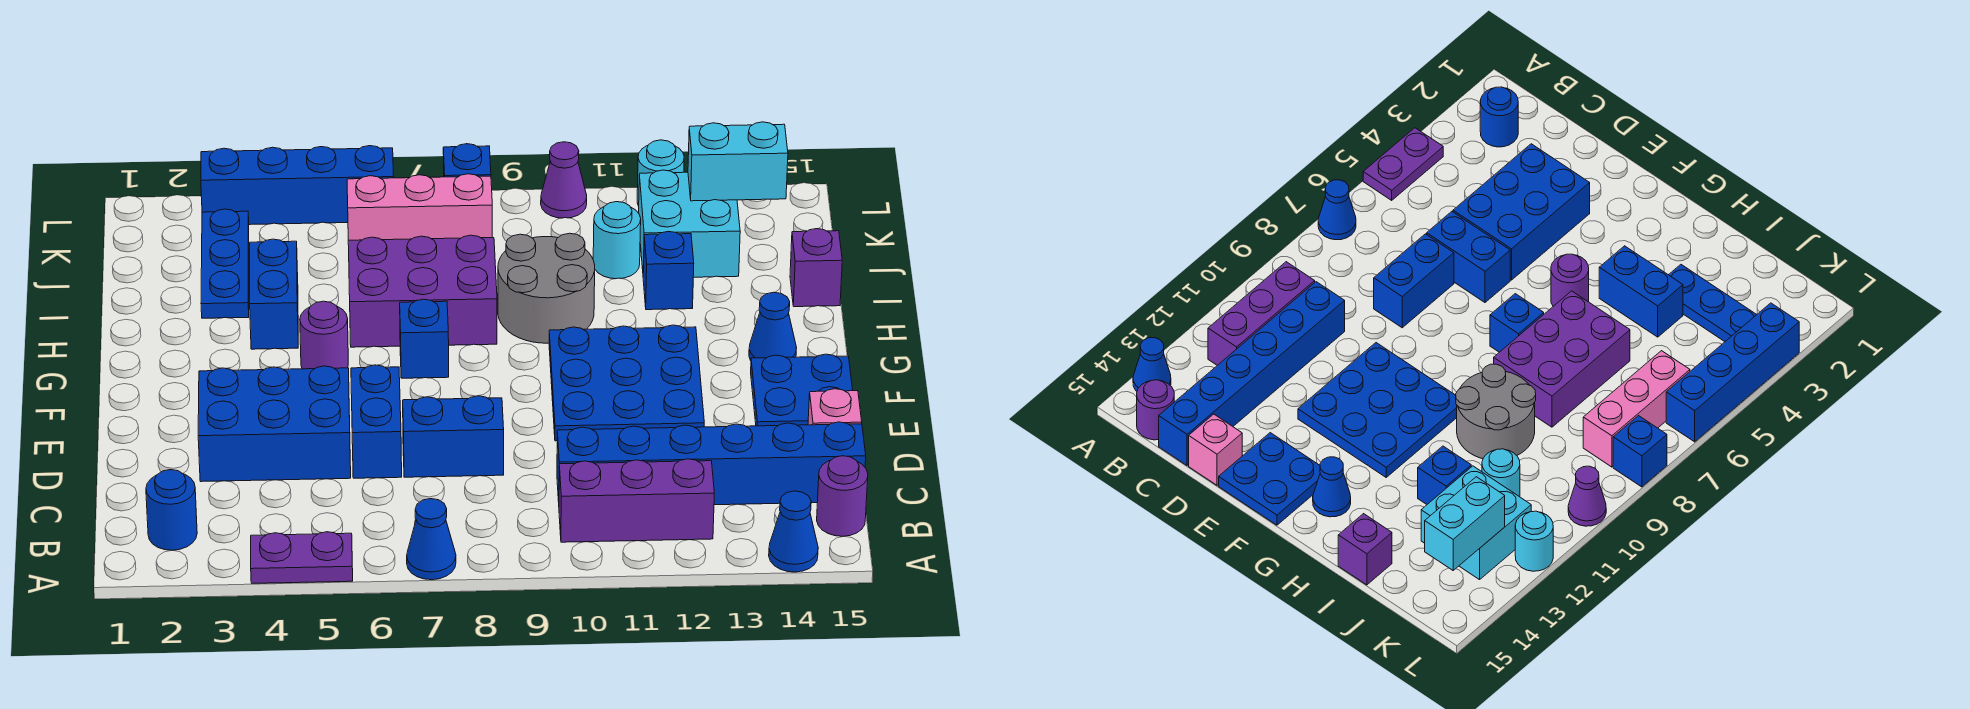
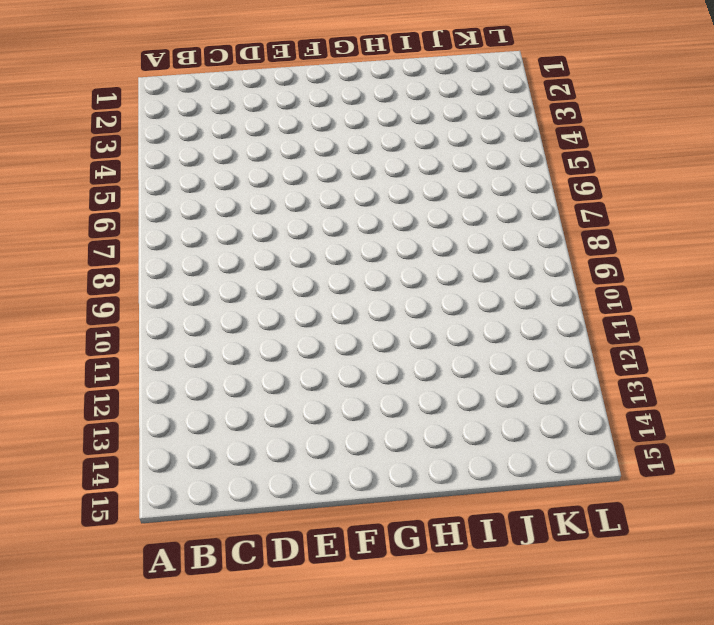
none -> purple plate A4:A5 level 1
none -> blue cone A7 level 1
none -> blue cone A14 level 1
none -> blue round brick B2 level 1

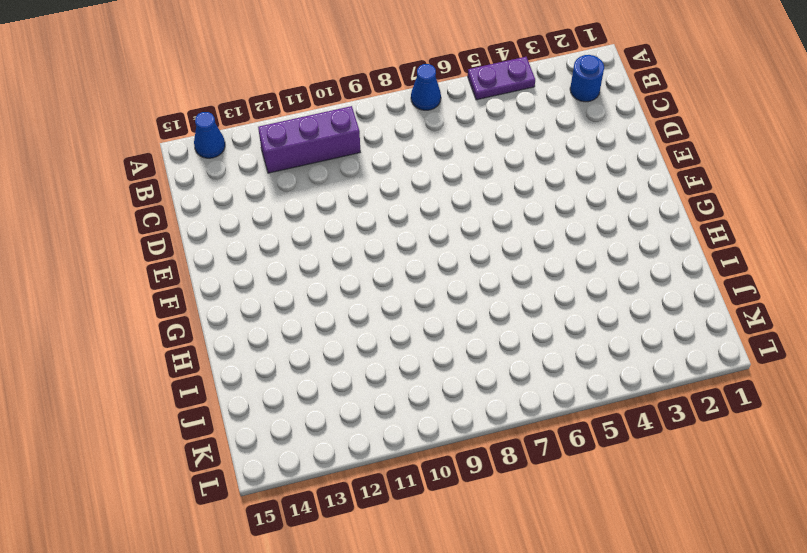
none -> purple round brick B15 level 1
none -> blue brick C10:C15 level 1
none -> blue brick D3:E5 level 1
none -> blue brick D6:E6 level 1

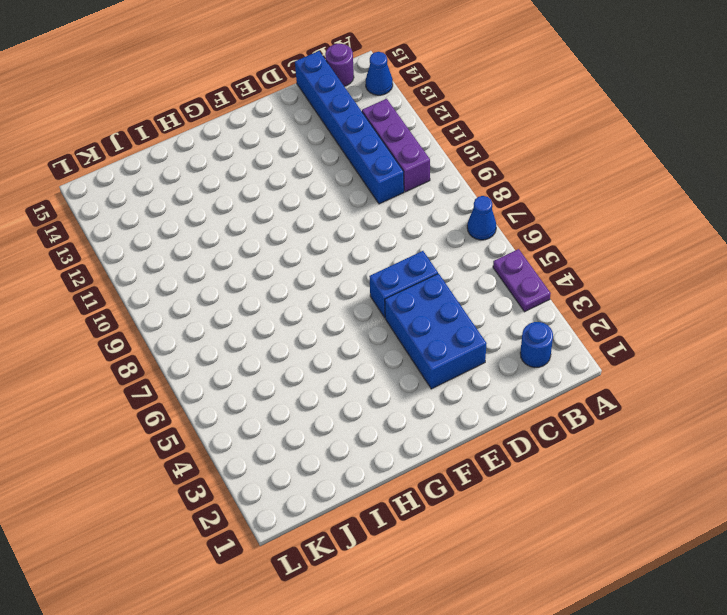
none -> blue brick D7:D8 level 1
none -> pink brick D15 level 1
none -> blue plate E10:G12 level 1
none -> blue plate E14:F15 level 1

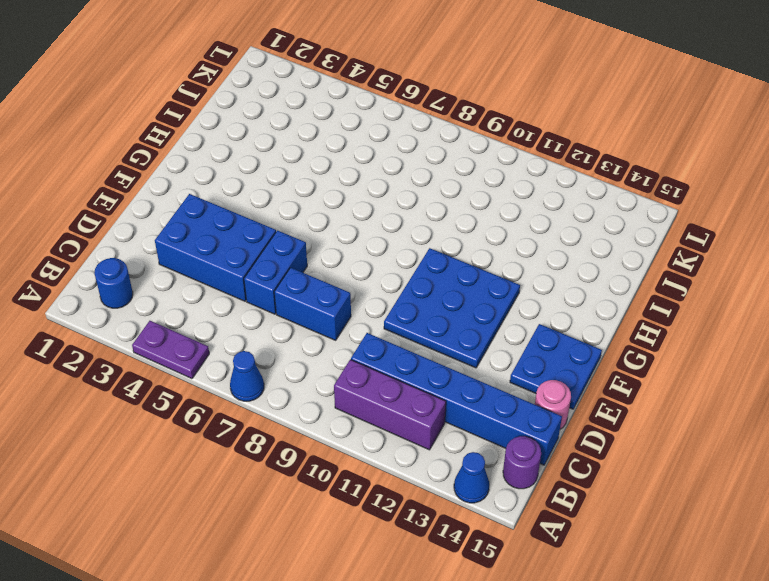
pink round brick D15 level 1 -> pink brick D15 level 1
none -> purple round brick G5 level 1
none -> blue brick G7 level 1
none -> blue cone G14 level 1
none -> blue brick H4:I4 level 1

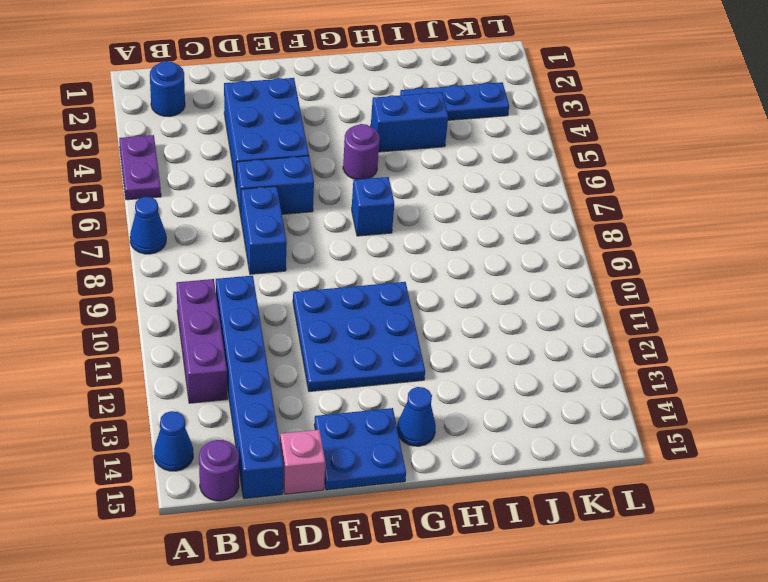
none -> purple brick H6:I8 level 1
none -> grey round brick H9:I10 level 1
none -> blue brick I12 level 1
none -> purple brick I15 level 1

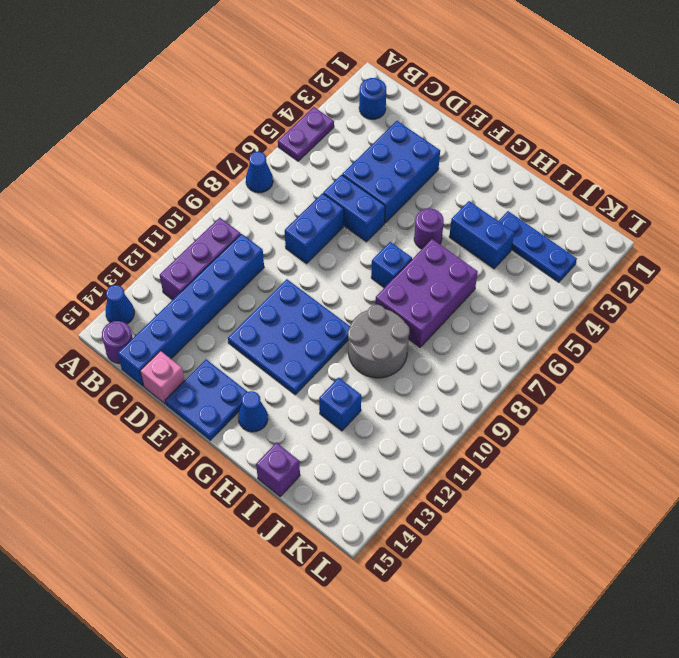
none -> cyan round brick J11 level 1
none -> cyan brick J12:K13 level 1
none -> pink brick K6:K8 level 1
none -> blue brick L3:L6 level 1

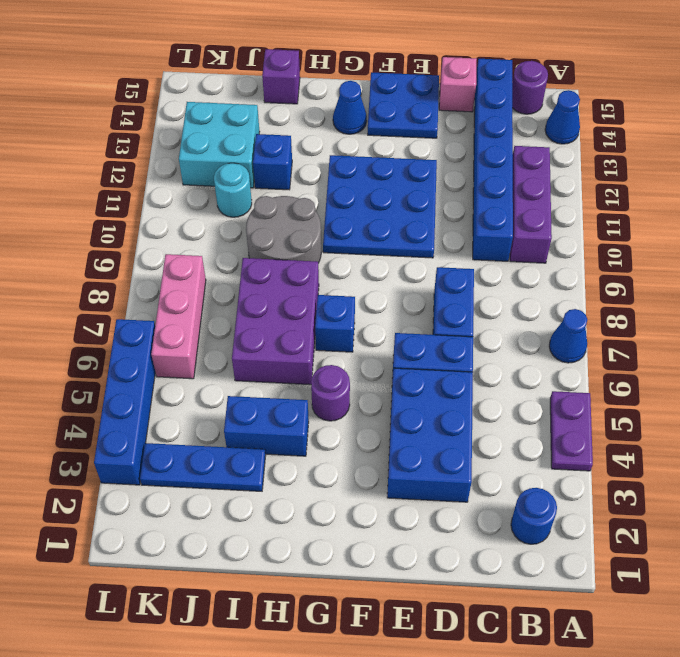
none -> blue brick L8 level 1
none -> purple cone L10 level 1
none -> cyan round brick L12 level 1
none -> cyan brick K13:K14 level 2

